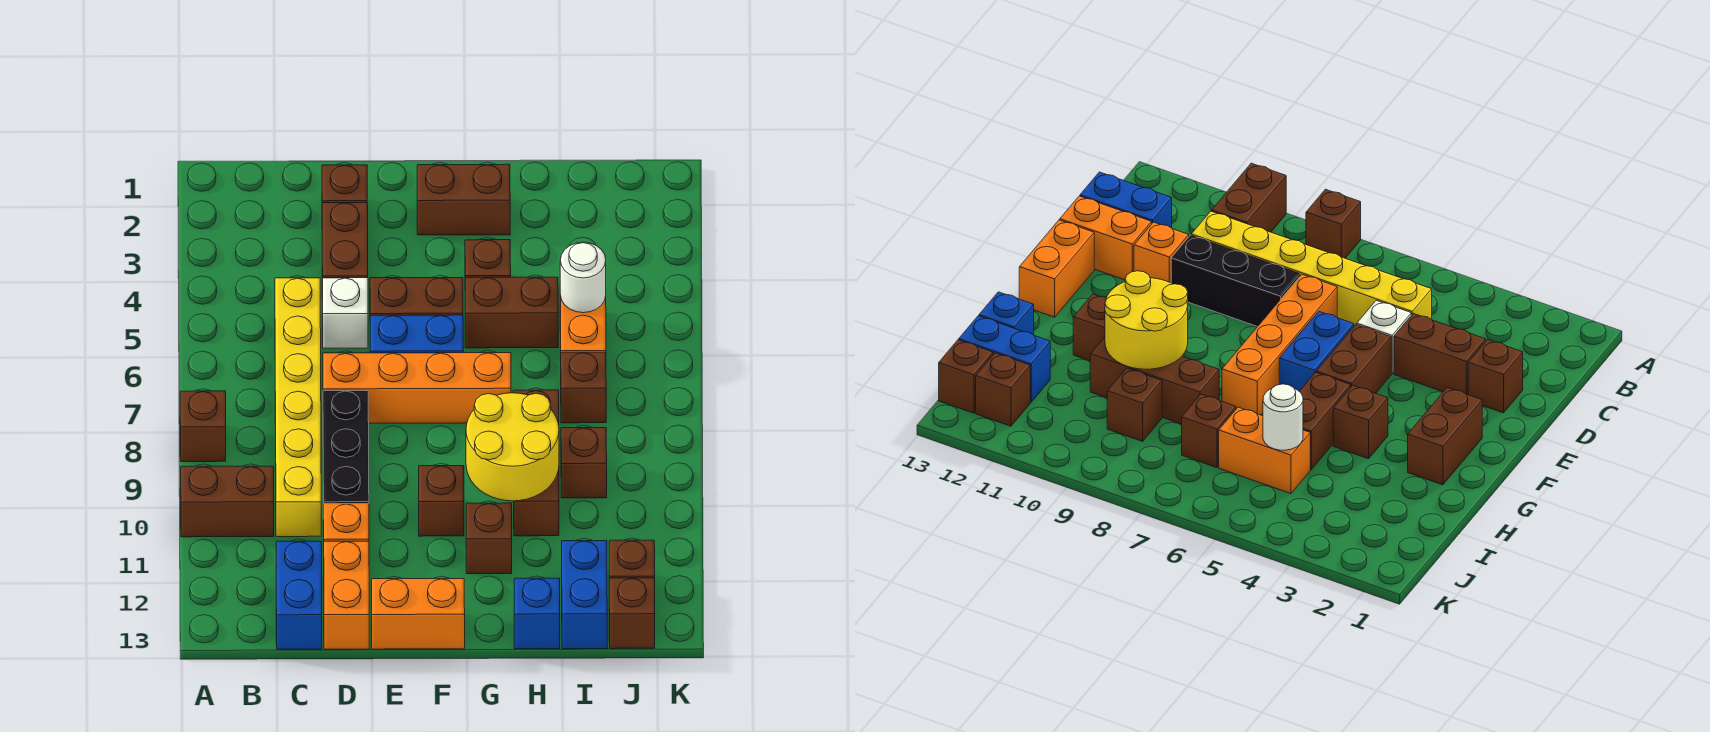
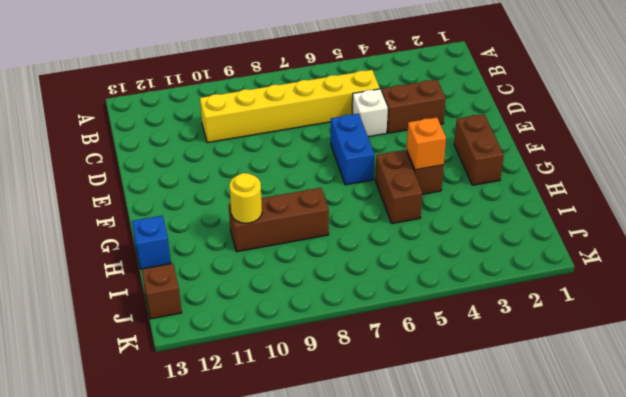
orange brick G4 level 2 -> orange brick D11 level 1
yellow round brick H10 level 2 -> yellow round brick G9:H10 level 2
none -> brown brick A8 level 1
none -> brown brick A10:B10 level 1
none -> blue brick C12:C13 level 1

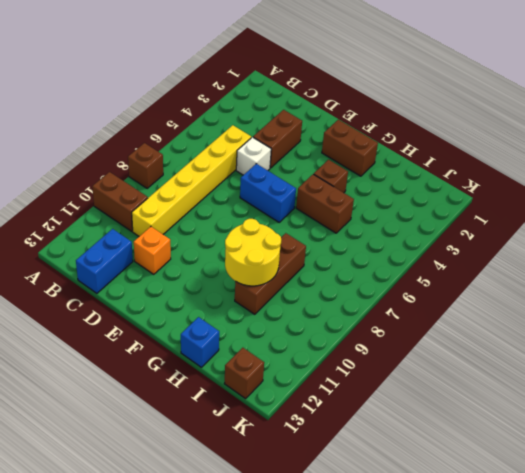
none -> brown brick D2 level 1
none -> orange brick D7:G7 level 1
none -> black brick D8:D10 level 1

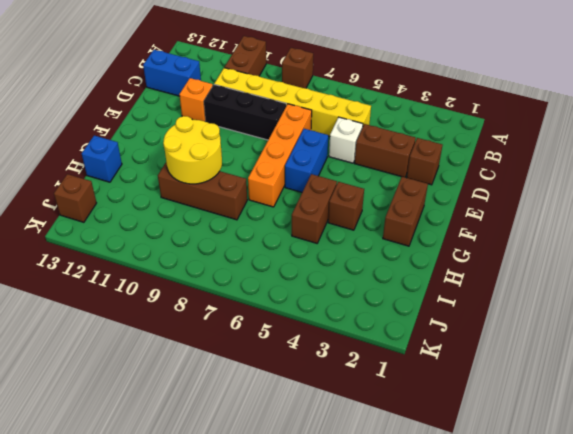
none -> orange brick D12:D13 level 1
none -> brown brick E5:F5 level 1
none -> orange brick E13:F13 level 1

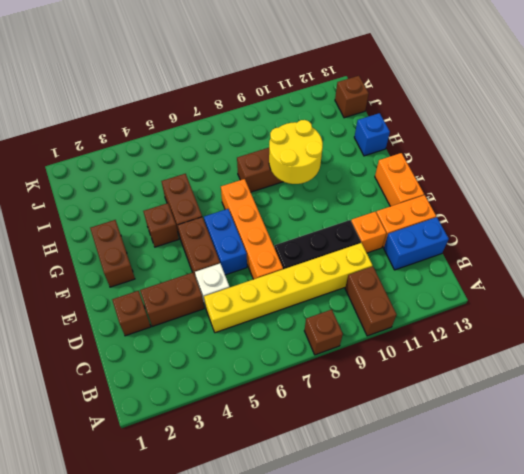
none -> brown brick F10 level 1
none -> brown brick G11 level 1
none -> orange brick I5:I6 level 1

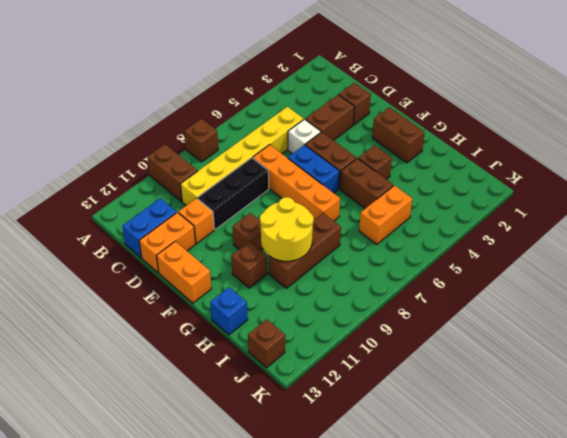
none -> brown brick I7 level 1
none -> brown brick I9 level 1
none -> blue brick I12:I13 level 1

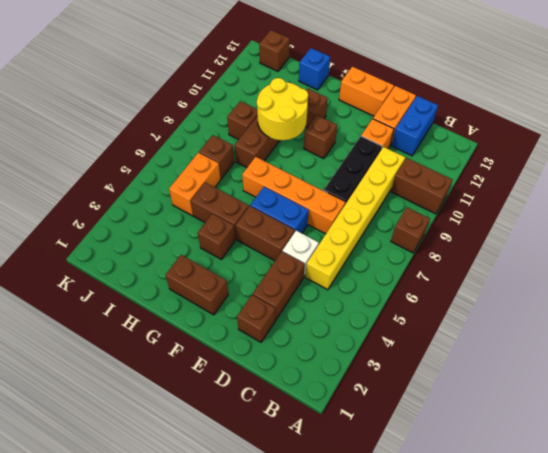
none -> blue brick I12:I13 level 1
none -> brown brick J12 level 1
none -> white round brick I5 level 2

